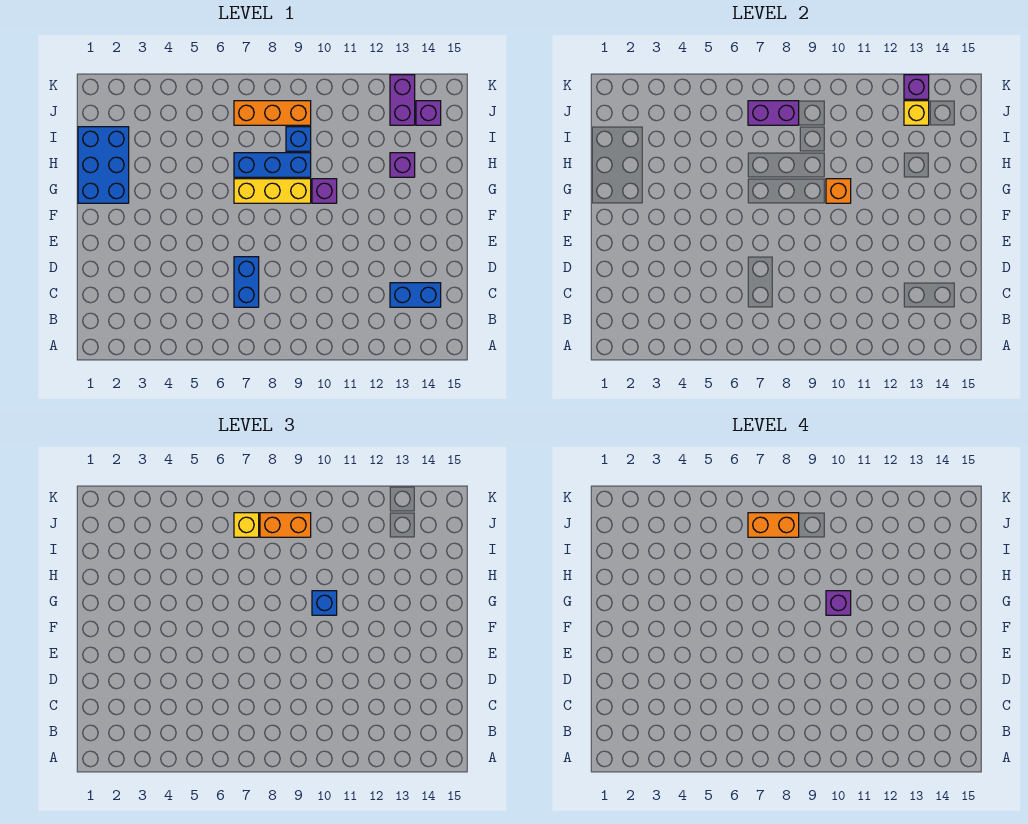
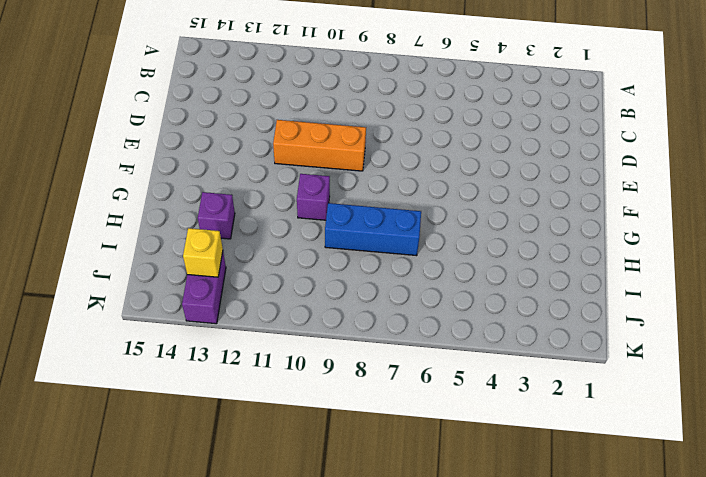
orange brick E9:E11 level 1 -> orange brick J7:J9 level 1
none -> blue brick C7:D7 level 1
none -> blue brick C13:C14 level 1
none -> blue brick G1:I2 level 1

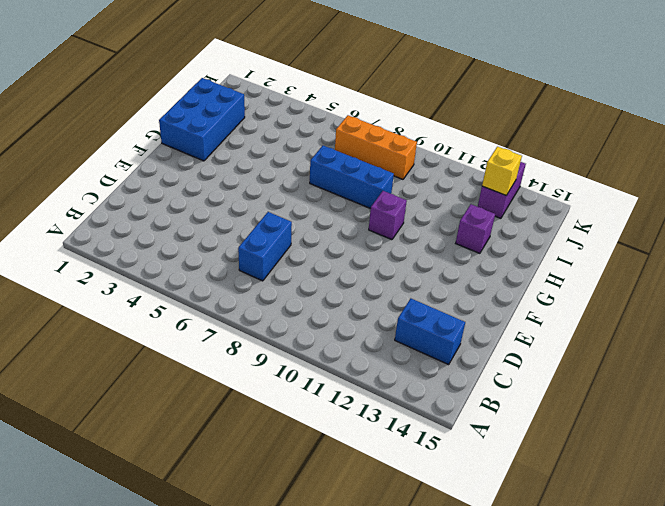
none -> yellow brick G7:G9 level 1
none -> blue brick I9 level 1
none -> purple brick J14 level 1

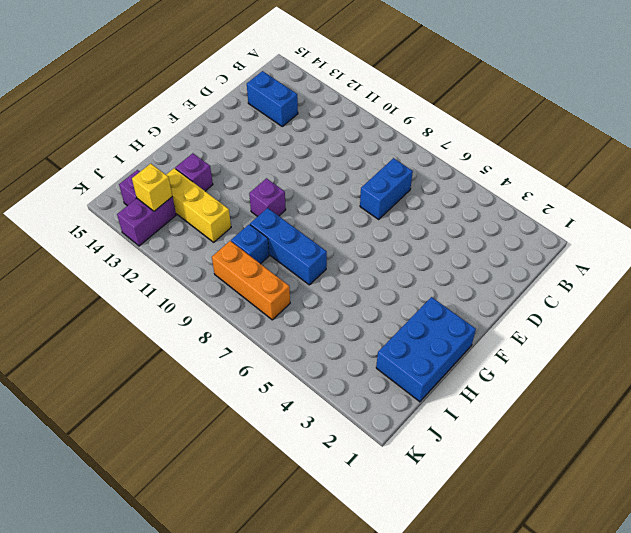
yellow brick I11:I13 level 1 -> yellow brick G7:G9 level 1
none -> orange brick G10 level 2
none -> purple brick J7:J8 level 2
none -> purple brick K13 level 2

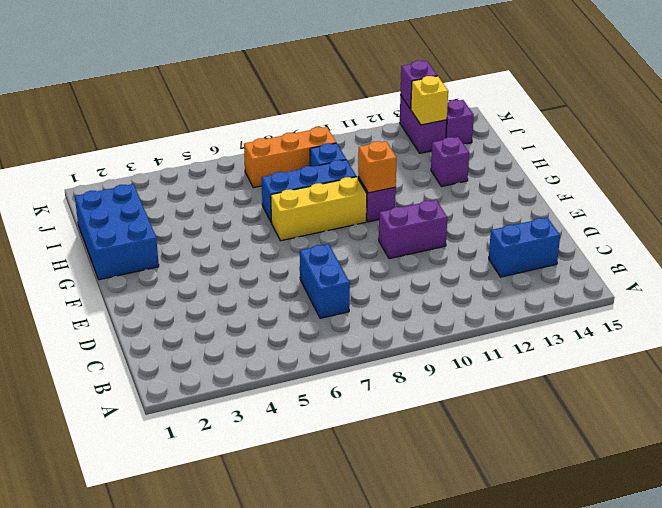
purple brick E10:E11 level 1 -> purple brick J7:J8 level 2
none -> blue brick G10 level 3
none -> yellow brick J7 level 3
none -> orange brick J8:J9 level 3

